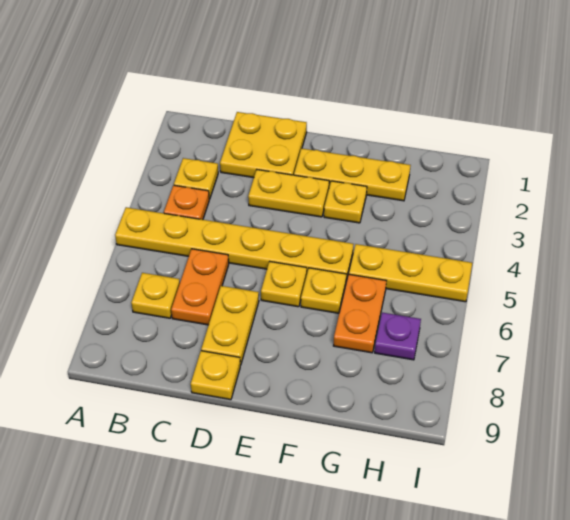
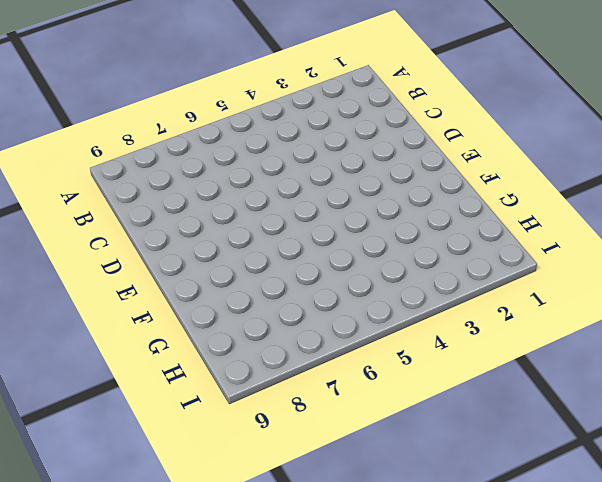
none -> yellow plate A5:F5 level 1
none -> yellow plate B3 level 1
none -> orange plate B4 level 1

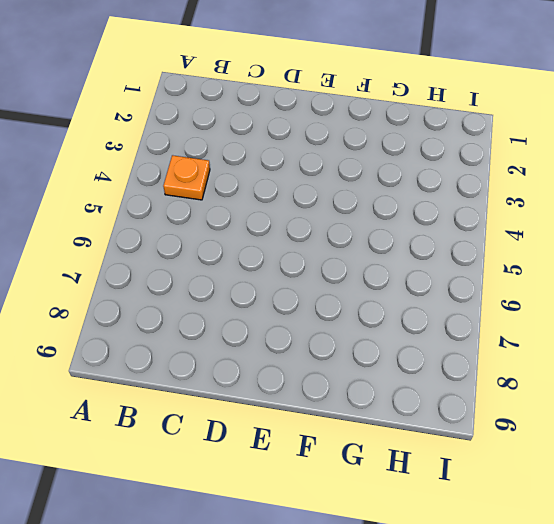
none -> yellow plate A5:F5 level 1
none -> yellow plate B3 level 1
none -> yellow plate B7 level 1

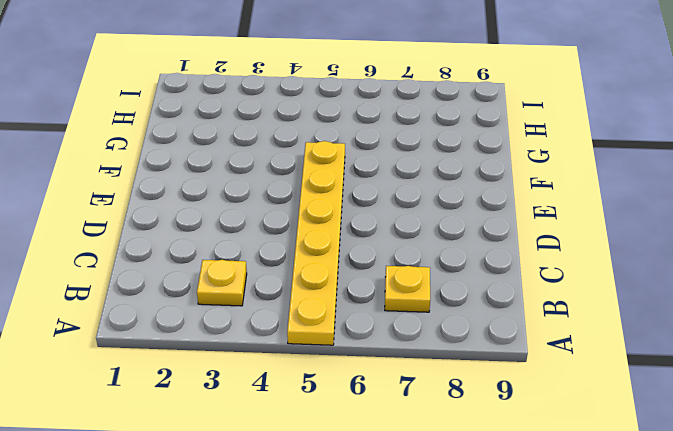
none -> orange plate B4 level 1
none -> yellow plate C1:D2 level 1
none -> orange plate C6:C7 level 1

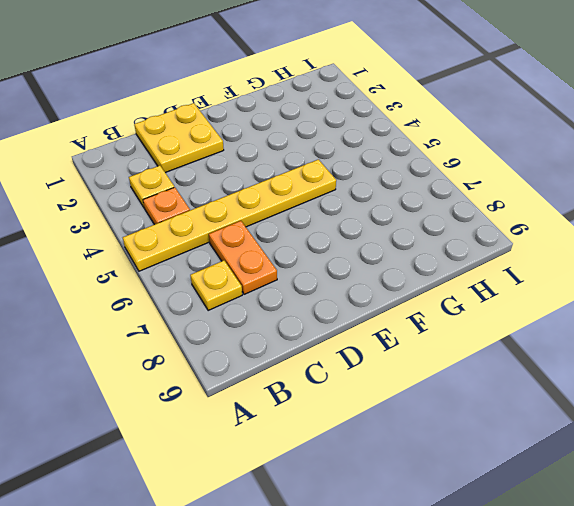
none -> yellow plate D3:E3 level 1
none -> yellow plate D7:D8 level 1
none -> yellow plate D9 level 1

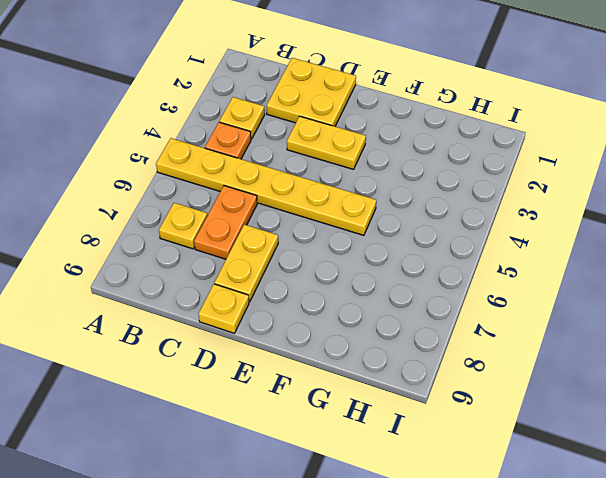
none -> yellow plate E2:G2 level 1
none -> yellow plate E6 level 1
none -> yellow plate F3 level 1

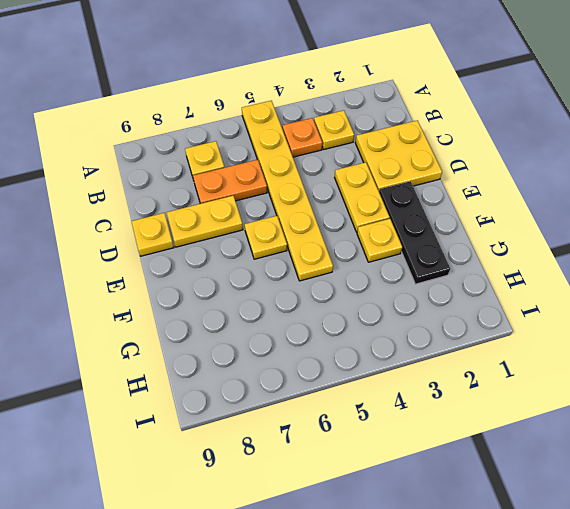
black plate E2:G2 level 1 -> yellow plate E2:G2 level 1
none -> yellow plate F6 level 1
none -> yellow plate G5:I5 level 1
none -> orange plate G6:G7 level 1

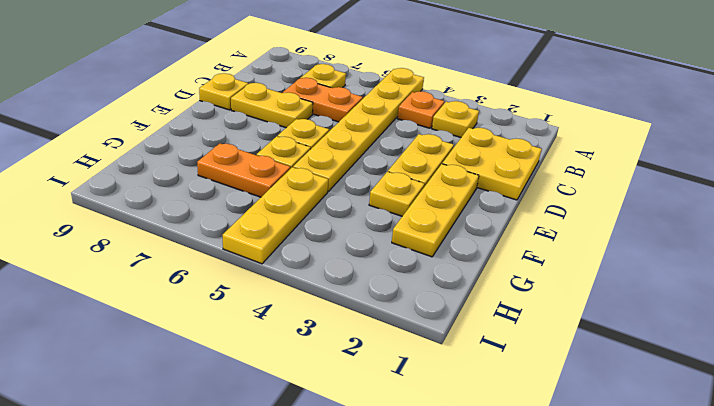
none -> purple plate H7 level 1

